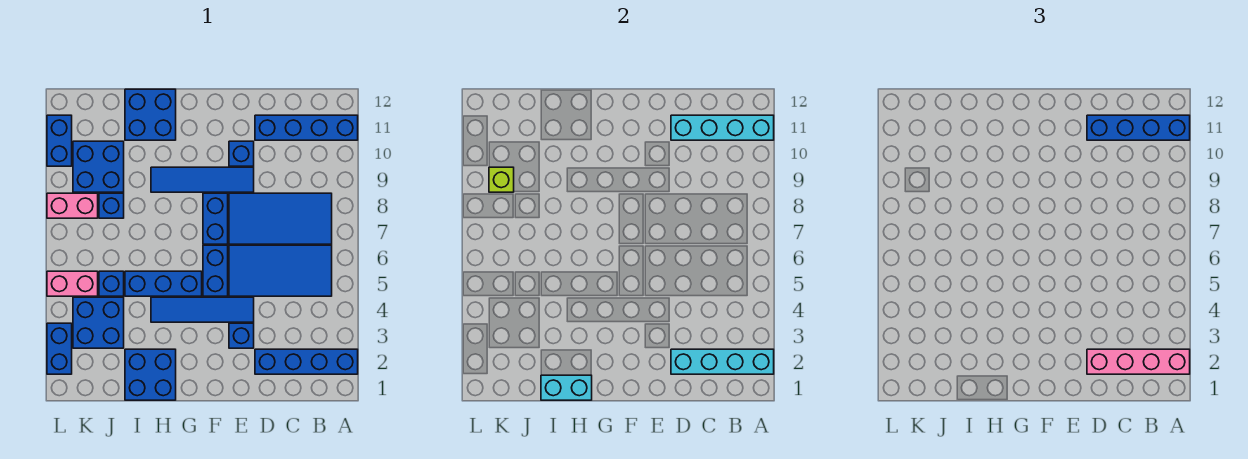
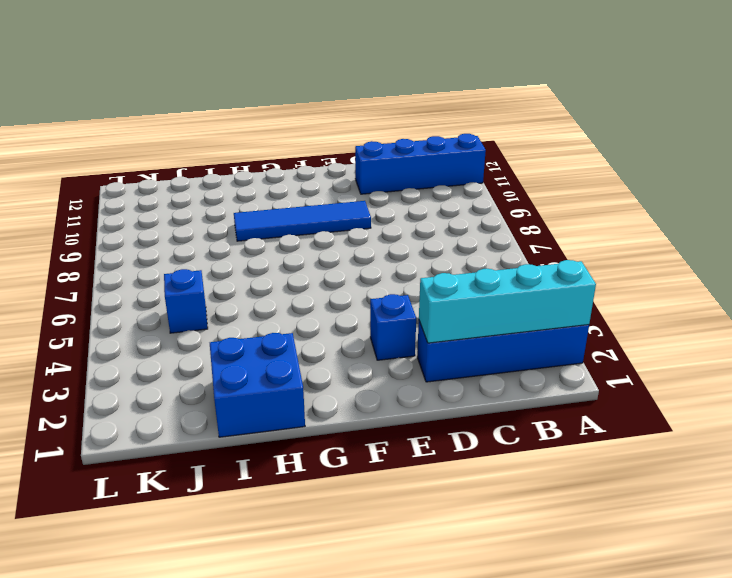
none -> blue tile B5:E6 level 1
none -> blue tile B7:E8 level 1
none -> blue tile E4:H4 level 1

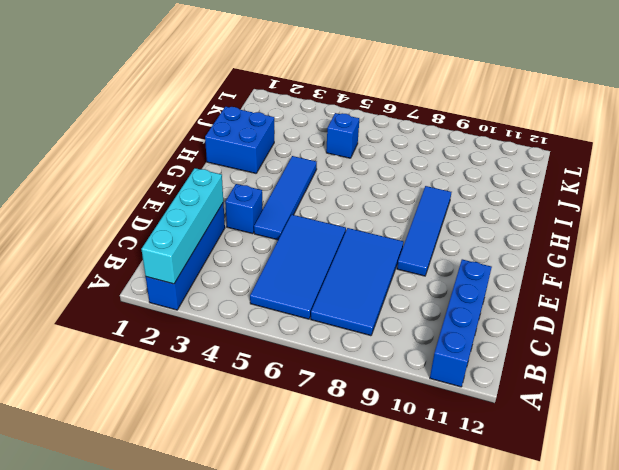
none -> blue brick E10 level 1
none -> blue brick F5:F6 level 1
none -> blue brick F7:F8 level 1

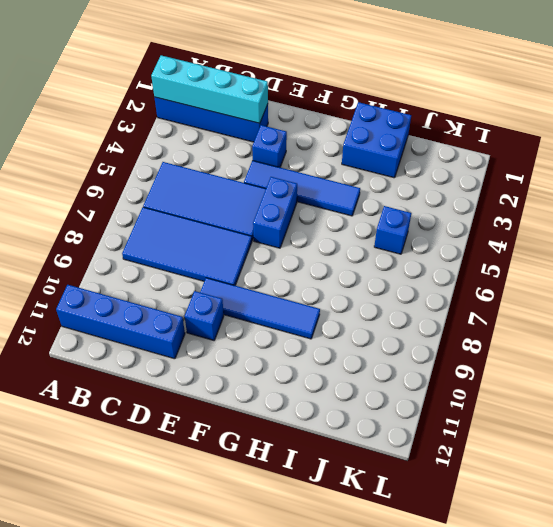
none -> blue brick F7:F8 level 1
none -> blue brick G5:I5 level 1
none -> blue brick H11:I12 level 1

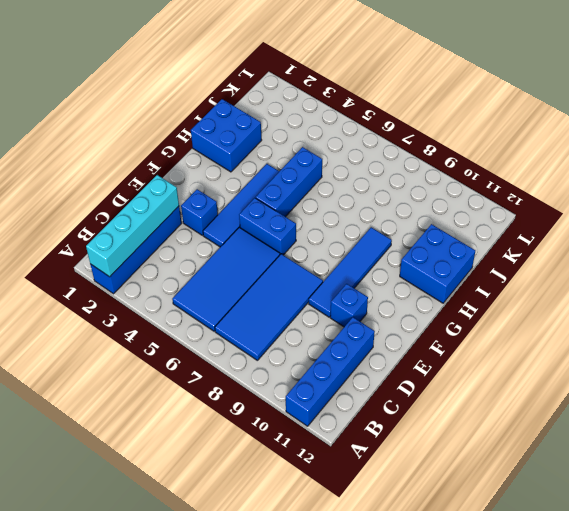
none -> blue brick F7:F8 level 1
none -> blue brick J3:K4 level 1
none -> blue brick J5 level 1

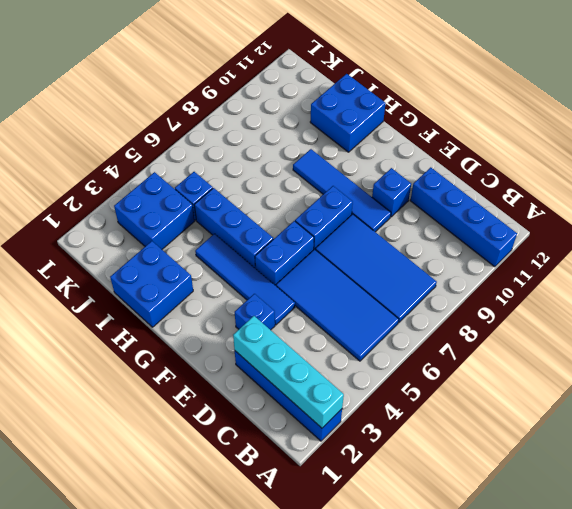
none -> blue brick J8 level 1
none -> blue brick J9:K10 level 1
none -> pink brick K5:L5 level 1

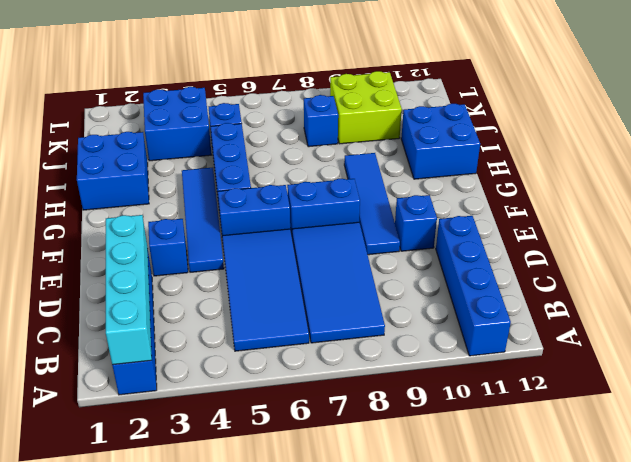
lime brick J9:K10 level 1 -> blue brick J9:K10 level 1
none -> pink brick K5:L5 level 1
none -> pink brick K8:L8 level 1
none -> blue brick L2:L3 level 1

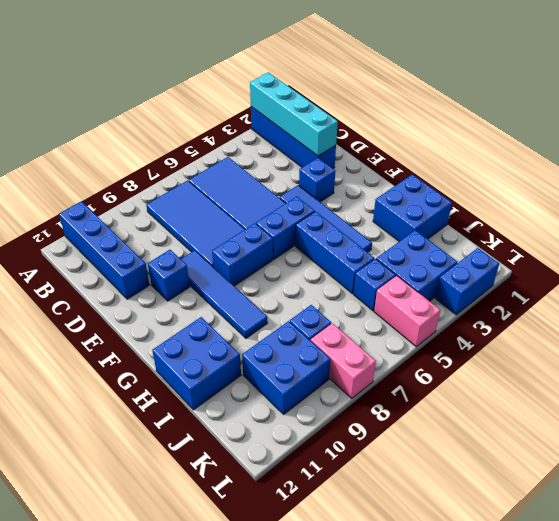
none -> blue brick L10:L11 level 1
none -> cyan brick A11:D11 level 2
none -> cyan brick H1:I1 level 2

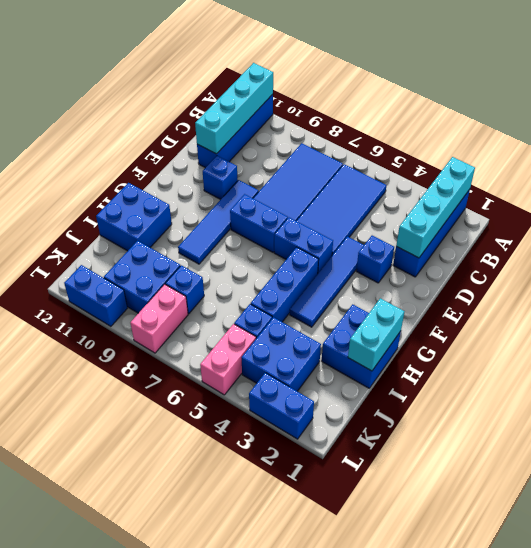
none -> lime brick K9 level 2
none -> pink brick A2:D2 level 3
none -> blue brick A11:D11 level 3

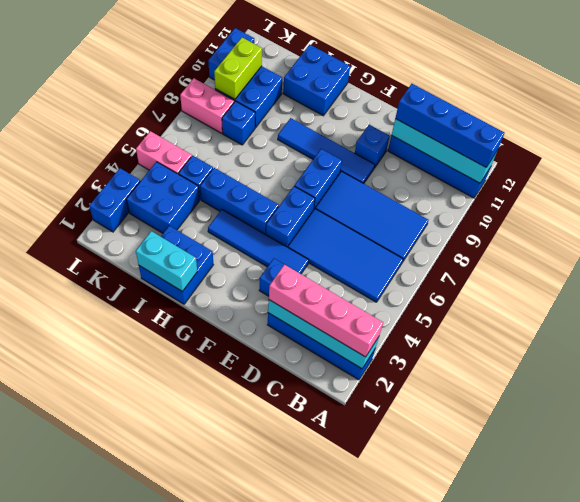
lime brick K9:K10 level 2 -> lime brick K9 level 2

